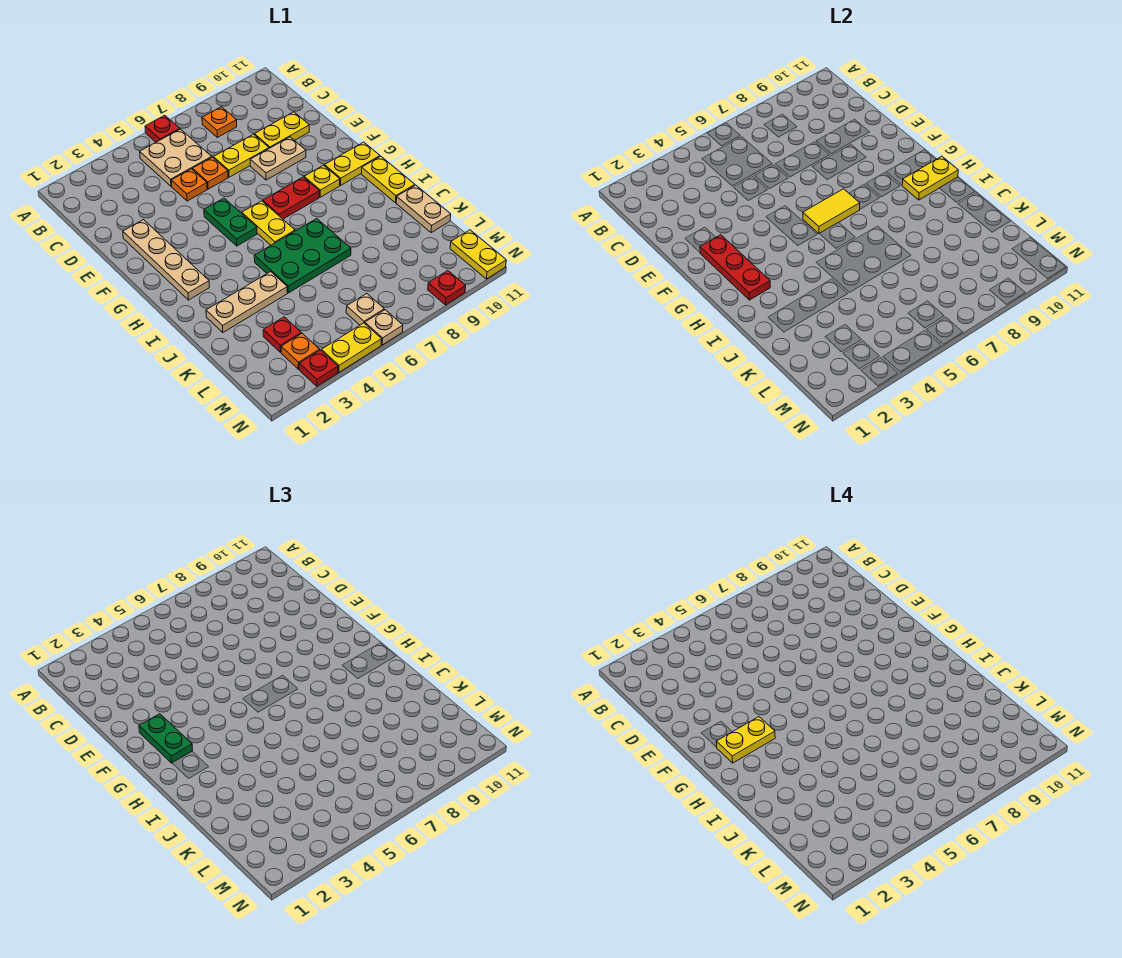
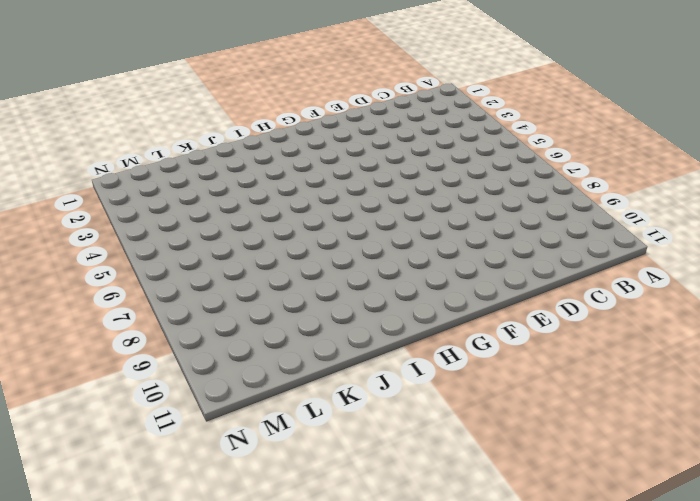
none -> red plate A6 level 1
none -> tan plate B5:C6 level 1
none -> orange plate B8 level 1
none -> orange plate D5 level 1

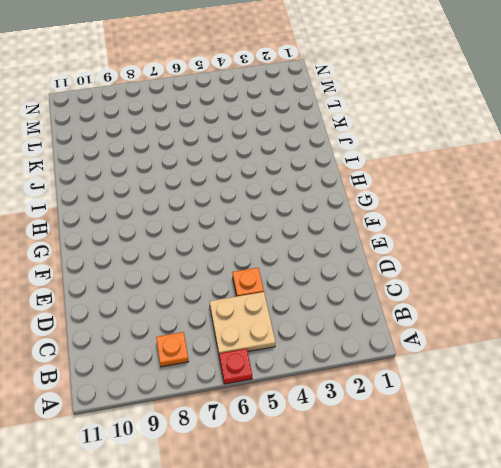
none -> orange plate D6 level 1
none -> yellow plate D7:D8 level 1
none -> yellow plate D9:D10 level 1
none -> tan plate E2:H2 level 1

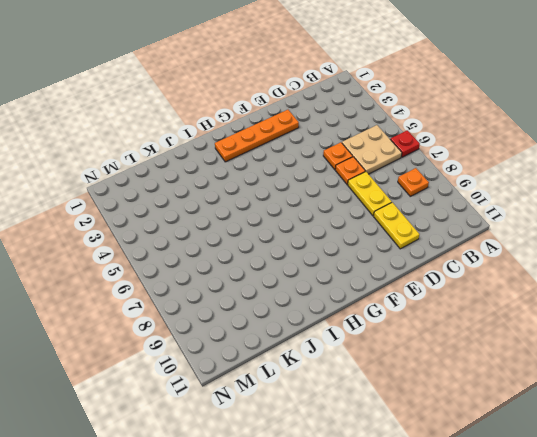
orange plate E2:H2 level 1 -> tan plate E2:H2 level 1
none -> tan plate E8:E9 level 1
none -> green plate F5:G5 level 1
none -> yellow plate G6:H6 level 1
none -> red plate G7:G8 level 1

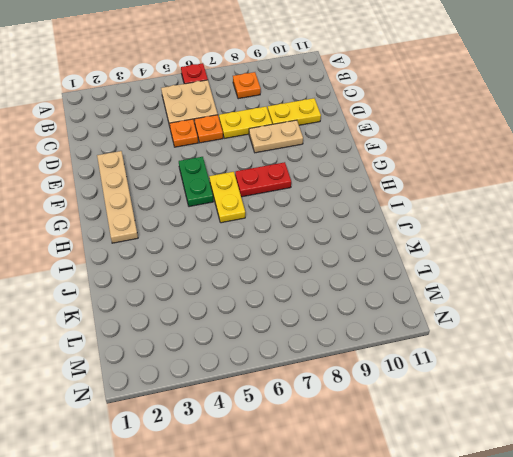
none -> yellow plate G9 level 1
none -> yellow plate G10:G11 level 1
none -> yellow plate H11:I11 level 1
none -> green plate I5:J7 level 1

